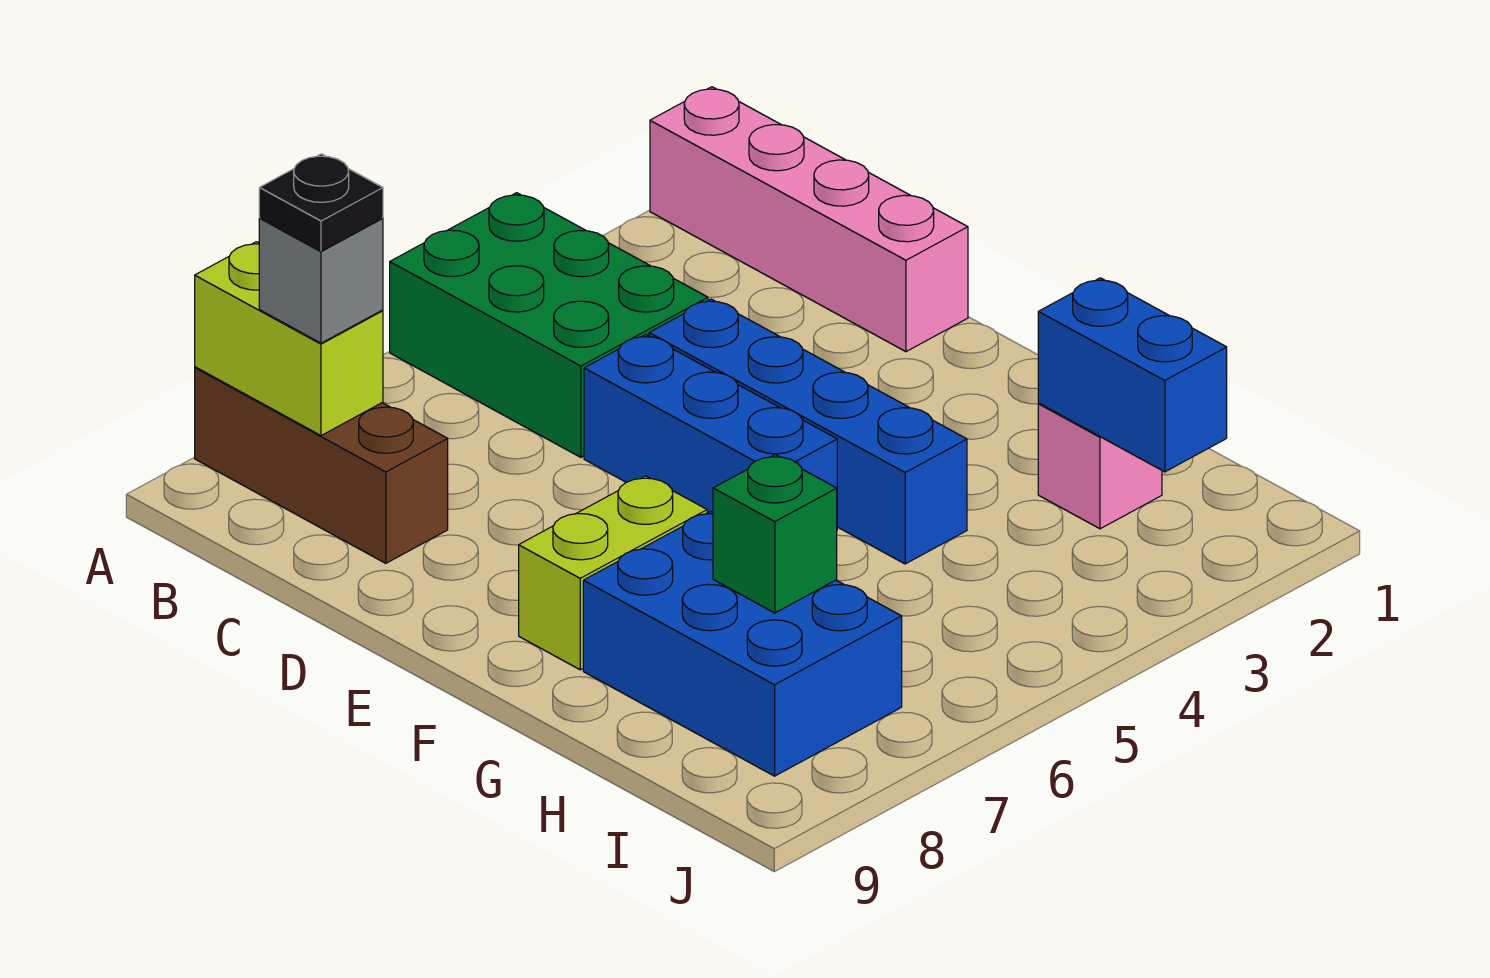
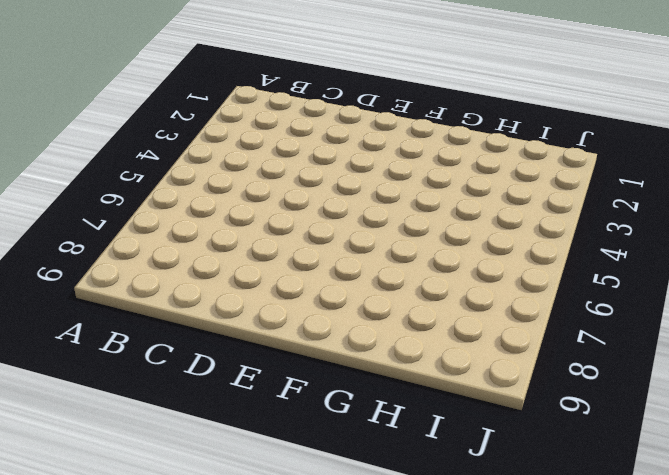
none -> pink brick A1:D1 level 1
none -> green brick A4:C5 level 1
none -> brown brick A8:C8 level 1

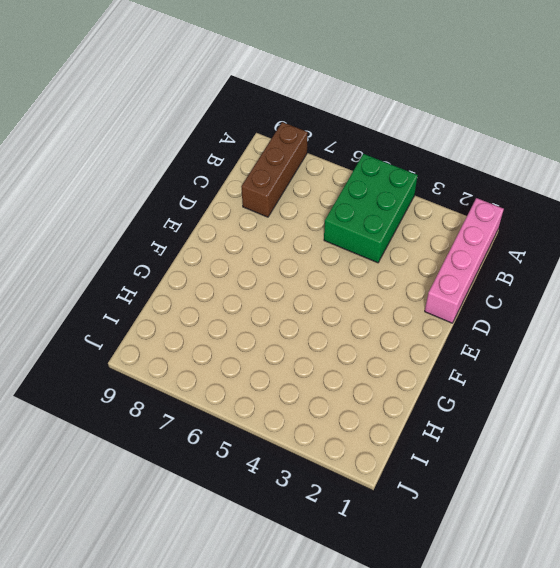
none -> blue brick D4:G4 level 1
none -> blue brick D5:F5 level 1
none -> lime brick F7:F8 level 1

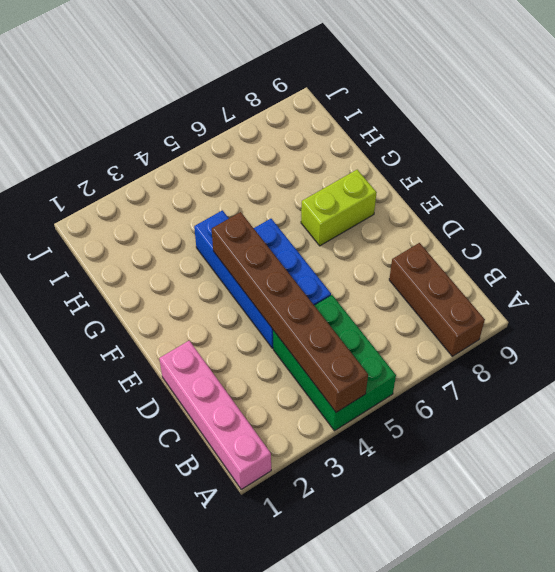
brown brick A4:F4 level 2 -> none
none -> blue brick G7:I8 level 1
none -> pink brick H2 level 1
none -> lime brick A8:B8 level 2

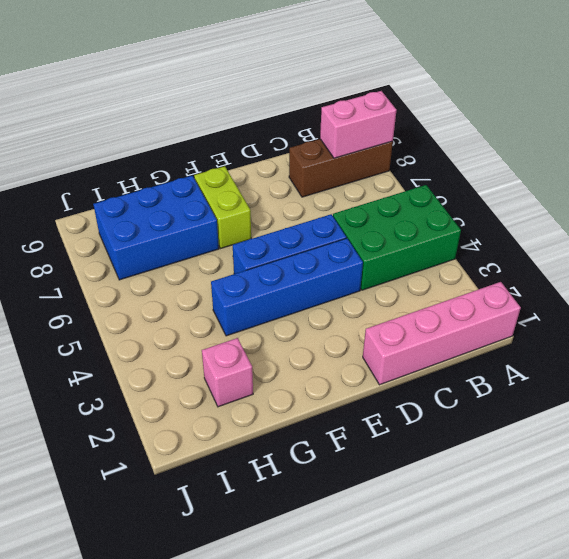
pink brick A8:B8 level 2 -> lime brick A8:B8 level 2
none -> blue brick H2:I2 level 2
none -> green brick H7 level 2
none -> grey brick B8 level 3

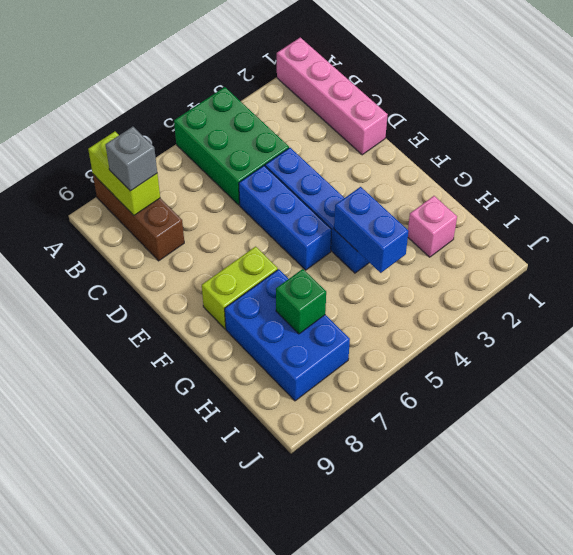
blue brick G4:H4 level 2 -> blue brick H2:I2 level 2
none -> black plate B8 level 4

